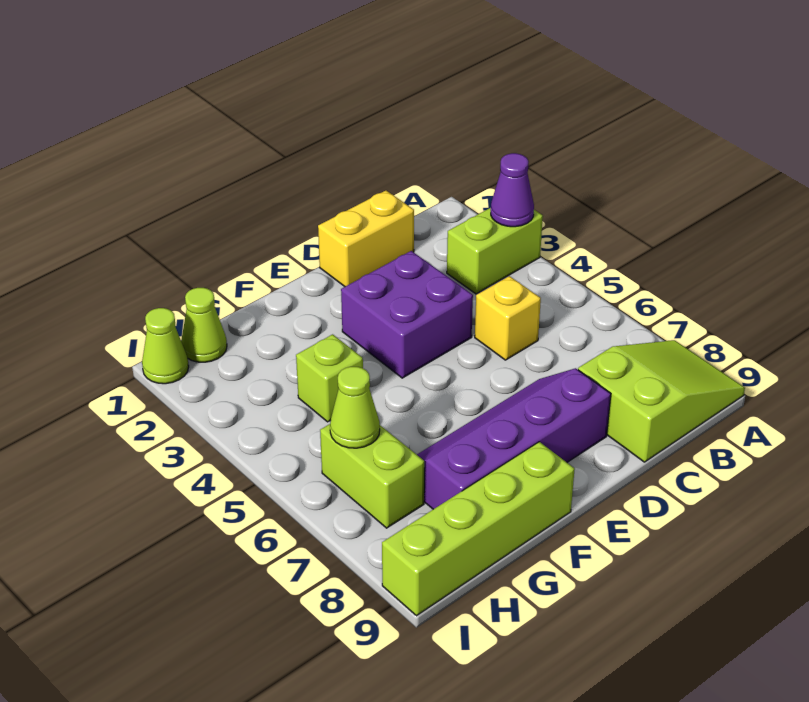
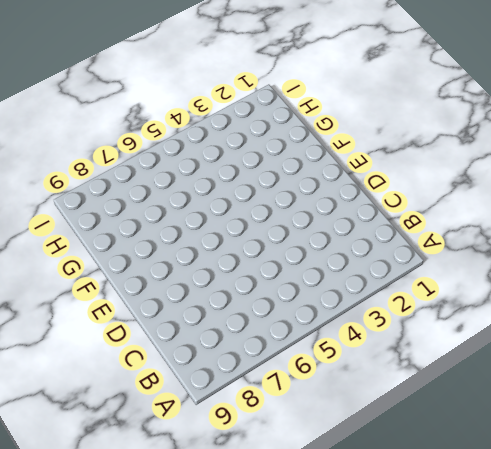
none -> lime brick A3:B3 level 1
none -> lime slope A8:C9 level 1 top C
none -> yellow brick C1:D1 level 1

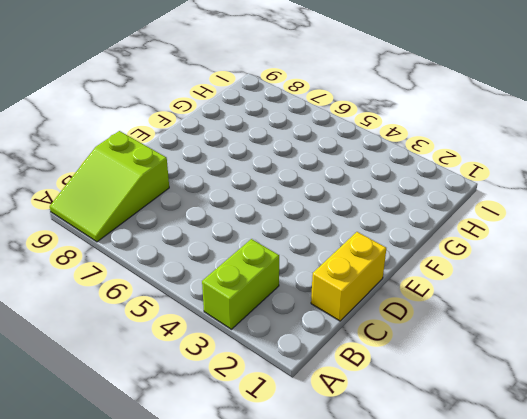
none -> yellow brick C5 level 1
none -> purple brick D3:E4 level 1
none -> purple slope D7:G8 level 1 top 8

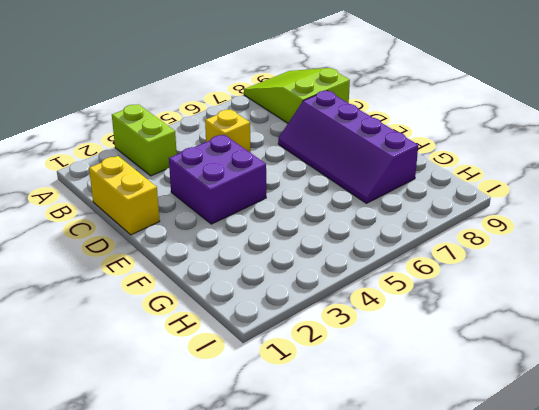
none -> lime brick F9:I9 level 1
none -> lime brick G4 level 1
none -> lime cone H1 level 1

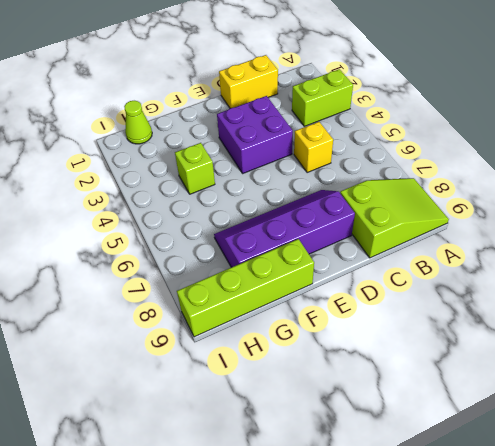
none -> lime brick H6:H7 level 1
none -> lime cone I1 level 1
none -> purple cone A3 level 2

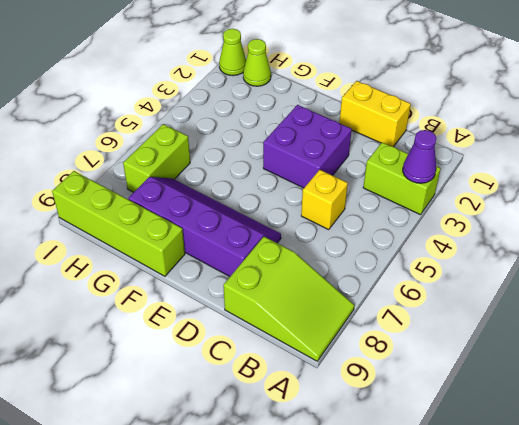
none -> lime brick G4 level 1
none -> lime cone H6 level 2

